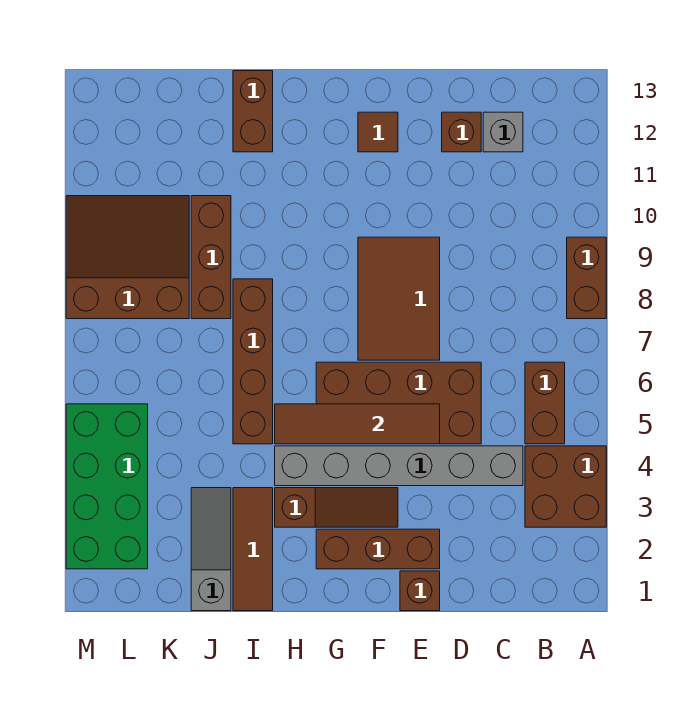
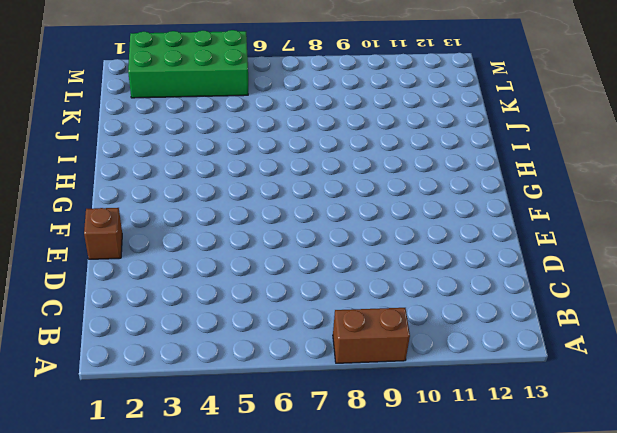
none -> brown brick A3:B4 level 1
none -> brown brick B5:B6 level 1
none -> grey brick C4:H4 level 1

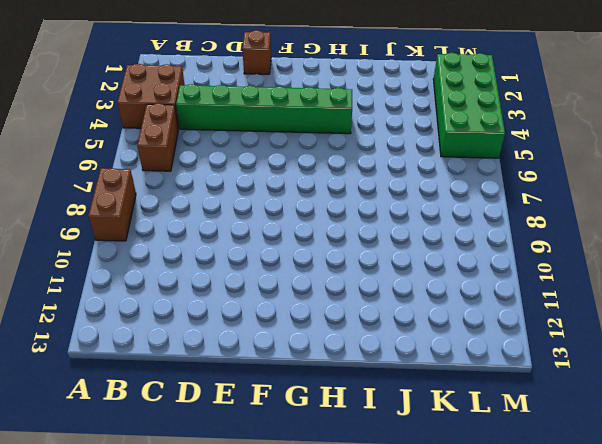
green brick C4:H4 level 1 -> grey brick C4:H4 level 1
none -> grey brick C12 level 1
none -> brown brick D5:G6 level 1
none -> brown brick D12 level 1

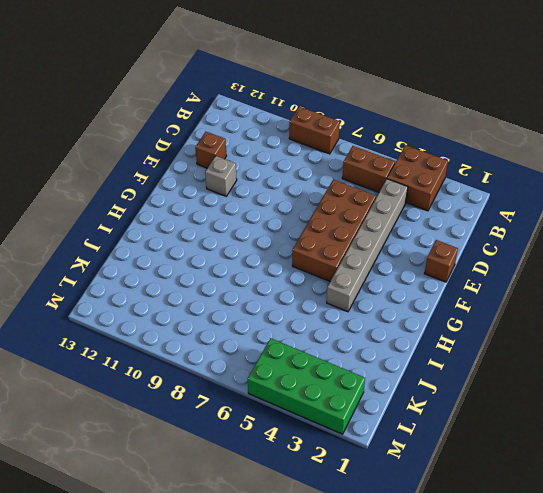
grey brick E11 level 1 -> grey brick C12 level 1
none -> brown brick E2:G2 level 1
none -> brown tile E7:F9 level 1
none -> brown slope F3:H3 level 1 top H

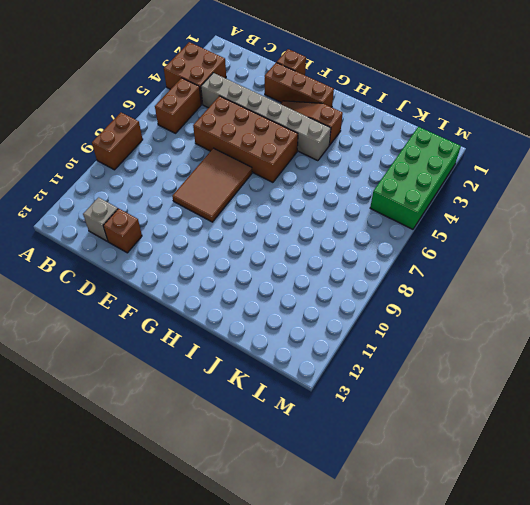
none -> brown tile F12 level 1
none -> brown tile I1:I3 level 1
none -> brown brick I5:I8 level 1

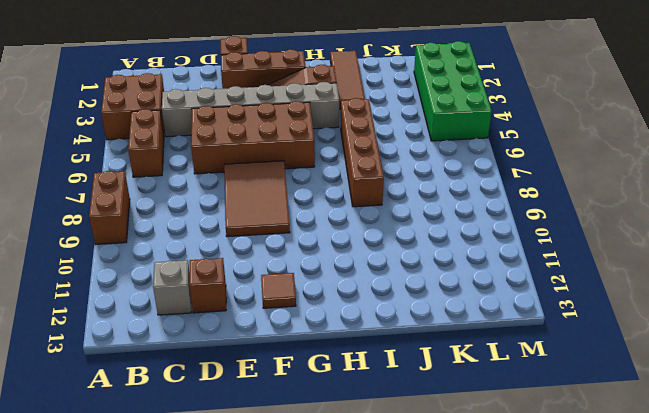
none -> brown brick I12:I13 level 1
none -> grey slope J1:J3 level 1 top 1
none -> brown brick J8:J10 level 1

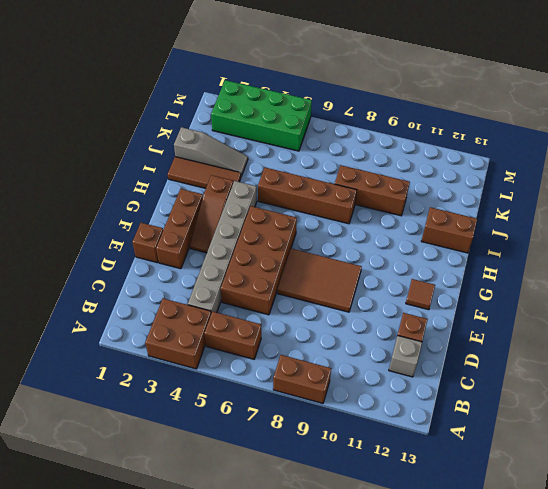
none -> brown slope K8:M10 level 1 top 8
none -> brown tile E5:H5 level 2

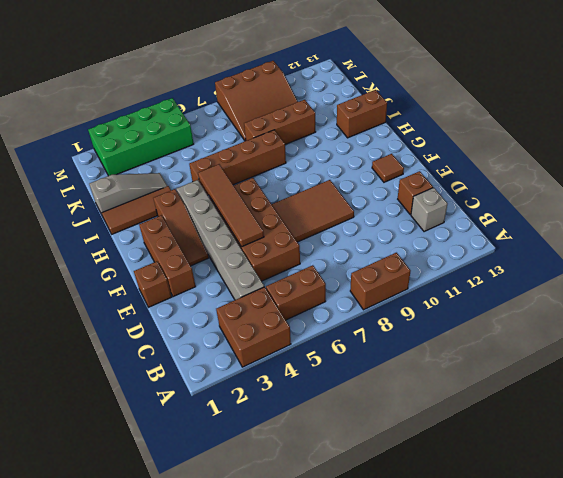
brown slope K8:M10 level 1 top M -> brown slope K8:M10 level 1 top 8

